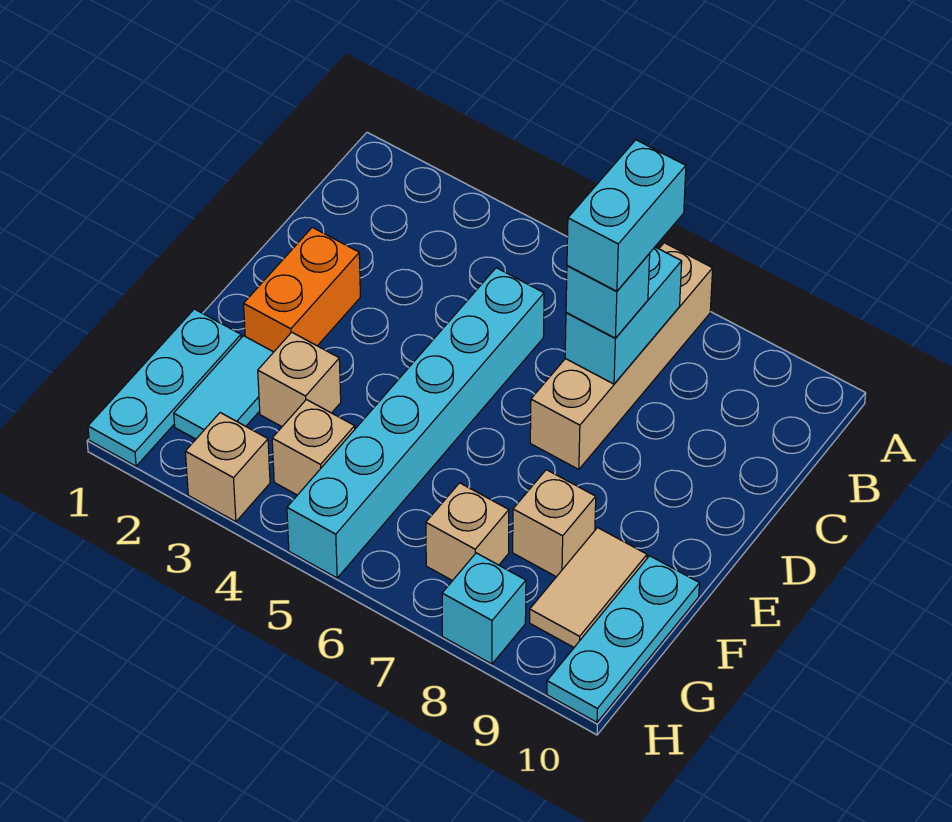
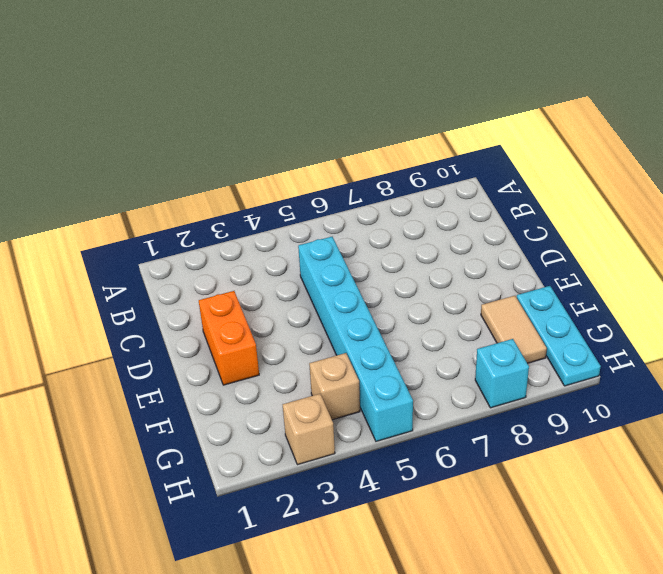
none -> tan brick A7:D7 level 1
none -> cyan plate F1:H1 level 1
none -> cyan tile F2:G2 level 1

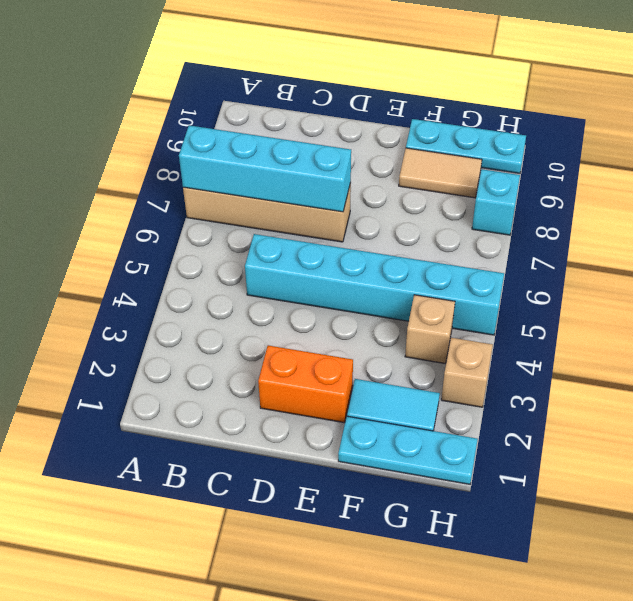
cyan brick A7:D7 level 2 -> cyan brick B7:C7 level 2
none -> tan brick F3 level 1
none -> tan brick F8 level 1
none -> tan brick G7 level 1

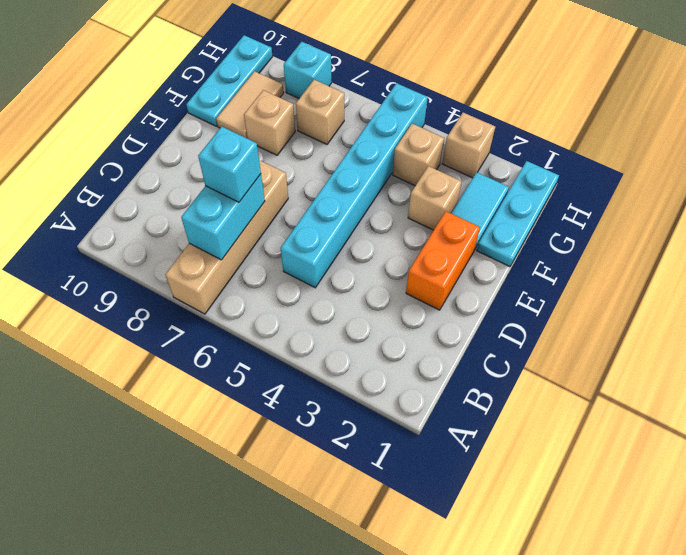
none -> cyan brick B7:C7 level 4

